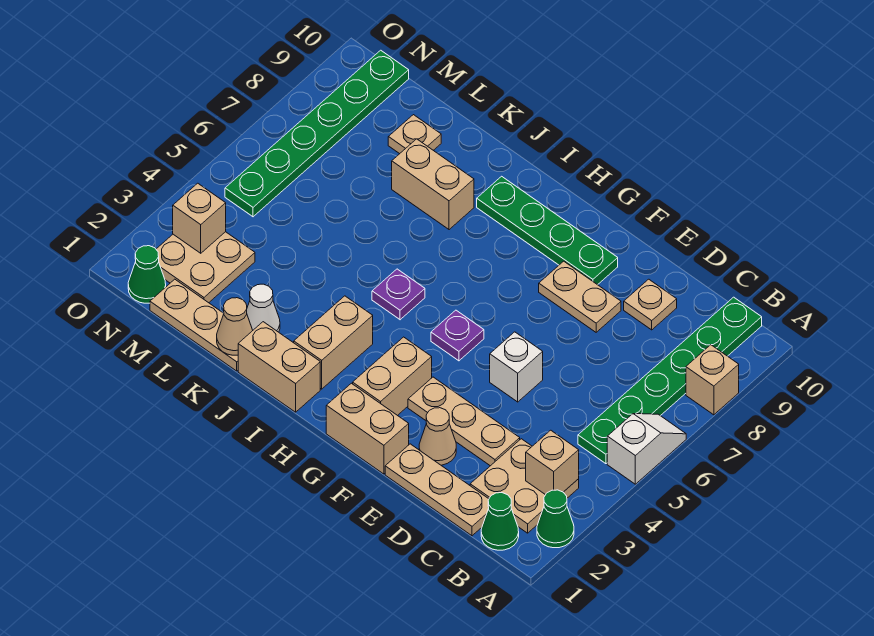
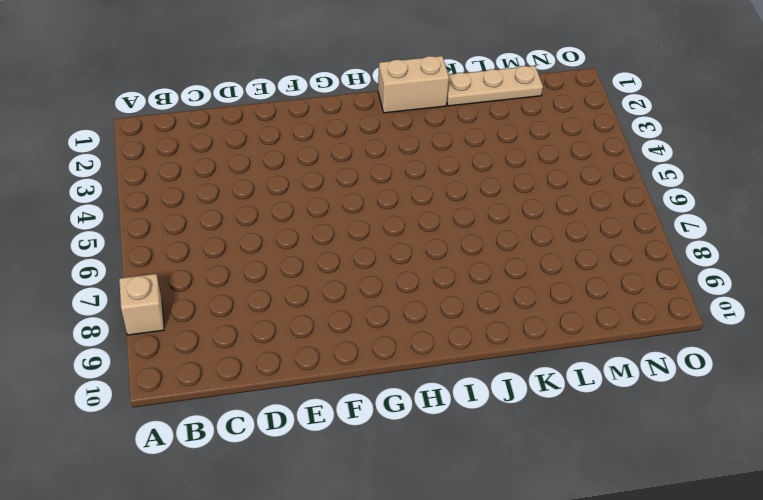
none -> green cone A2 level 1
none -> white slope A5:A6 level 1 top 5
none -> green cone B1 level 1

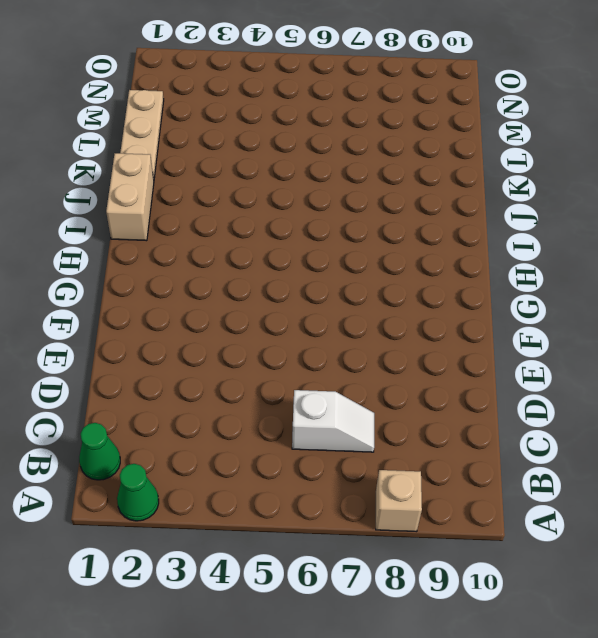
white slope C6:C7 level 1 top 6 -> white slope A5:A6 level 1 top 5
none -> tan plate B2:C3 level 1
none -> green plate B5:B10 level 1
none -> tan plate C1:E1 level 1

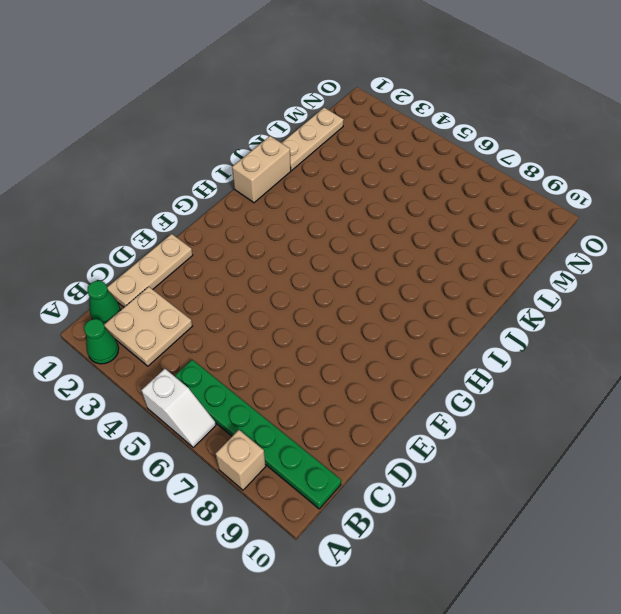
none -> tan plate D3:F3 level 1
none -> tan plate D9 level 1
none -> tan cone E2 level 1

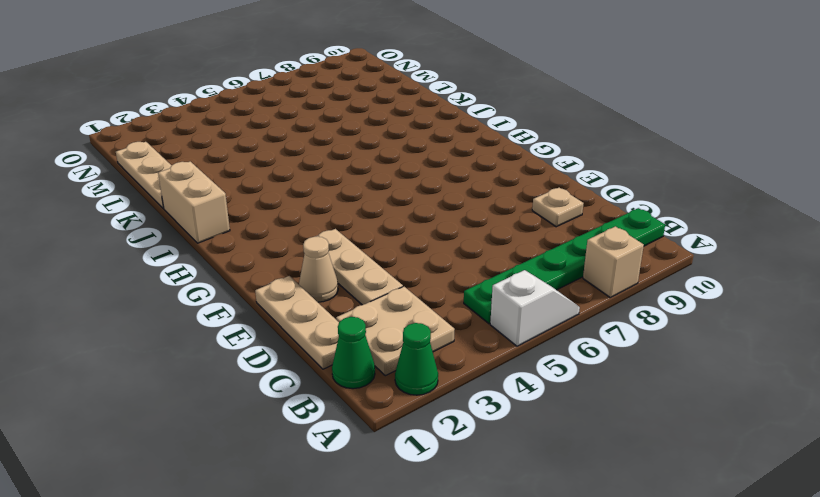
none -> white brick E5 level 1
none -> tan plate E8:F8 level 1
none -> tan brick F1:G1 level 1

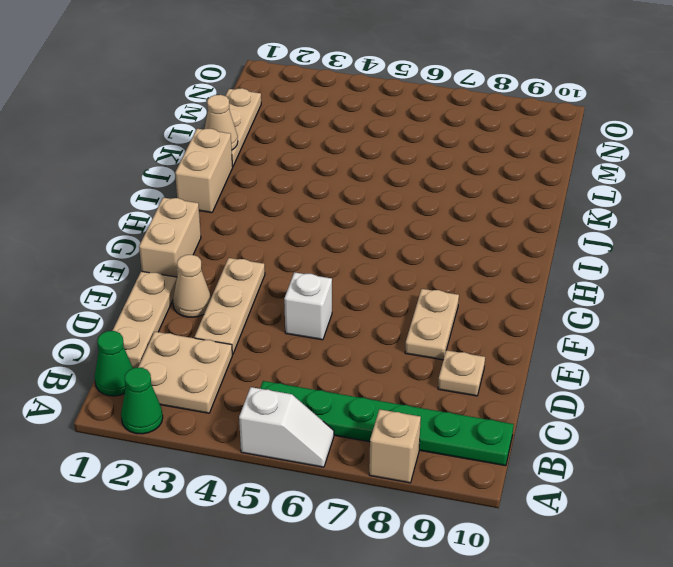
none -> green plate F9:I9 level 1
none -> tan brick G2:G3 level 1
none -> purple plate G5 level 1

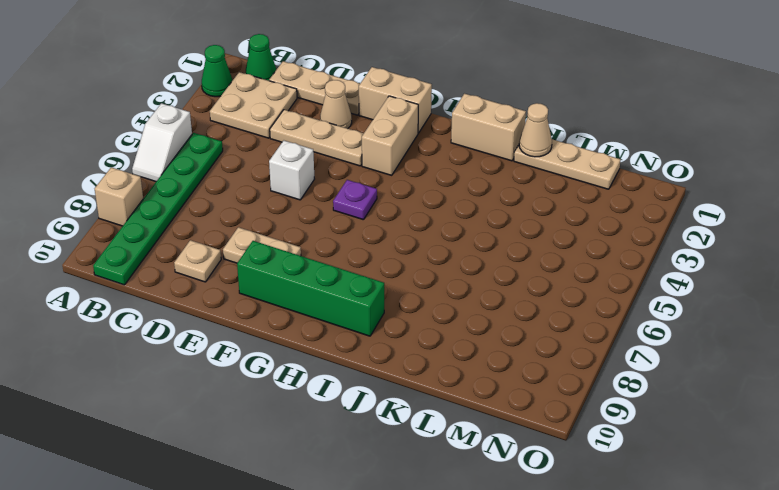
green brick F9:I9 level 1 -> green plate F9:I9 level 1
none -> tan brick I2:I3 level 1
none -> purple plate I5 level 1
none -> tan brick J8:K8 level 1

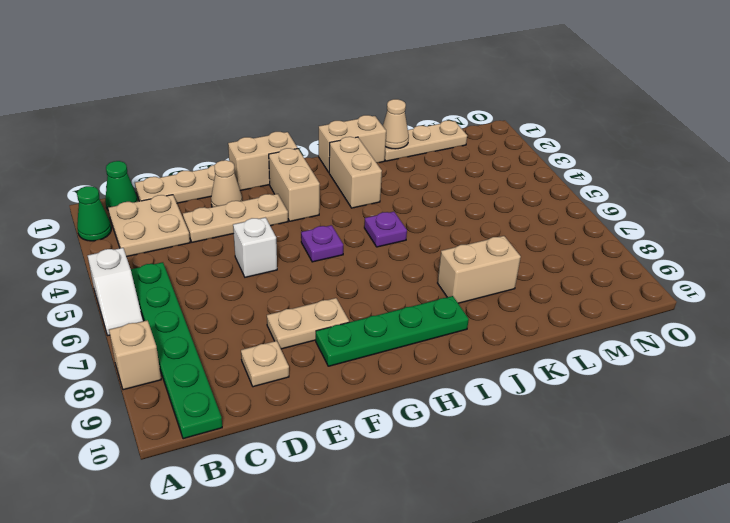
none -> white cone K2 level 1
none -> tan plate L9 level 1
none -> tan plate M2:N3 level 1

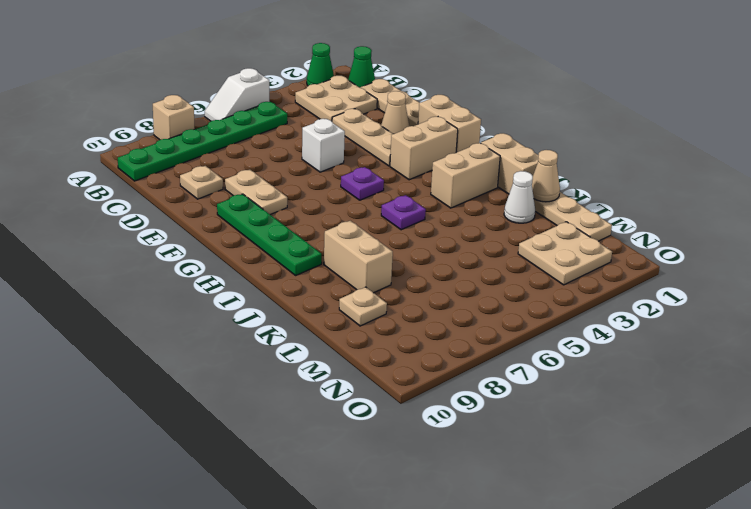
none -> green cone N1 level 1
none -> green plate N5:N10 level 1
none -> tan brick B3 level 2

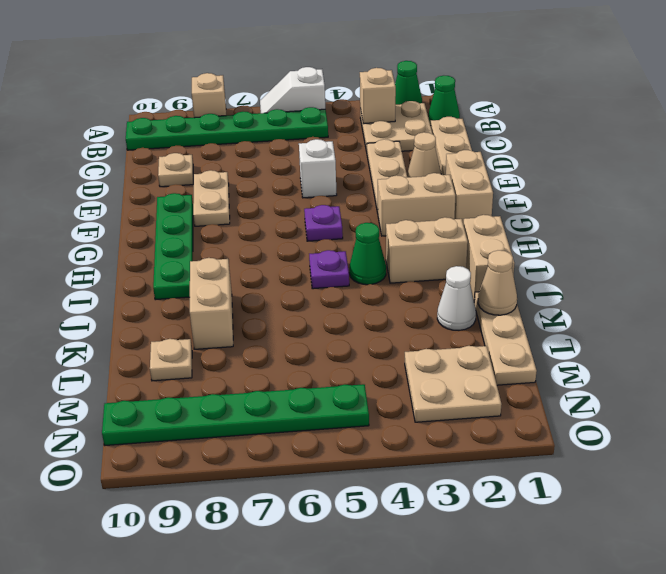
green cone I4 level 1 -> green cone N1 level 1
none -> tan brick N3 level 2

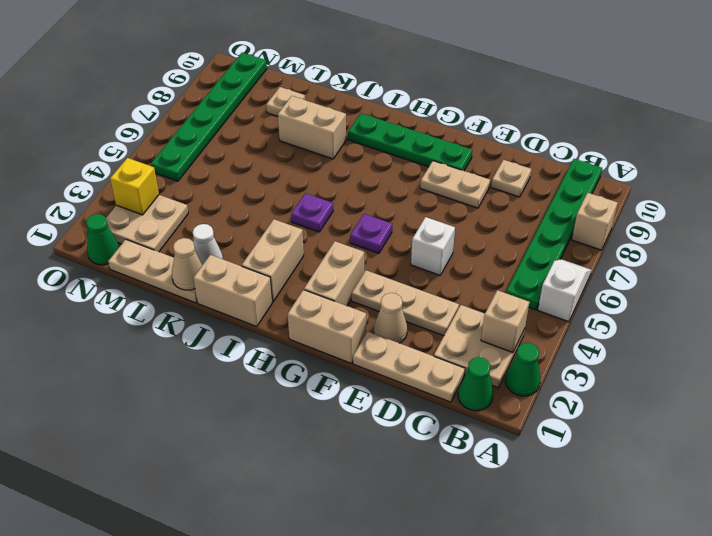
yellow brick N3 level 2 -> tan brick N3 level 2

